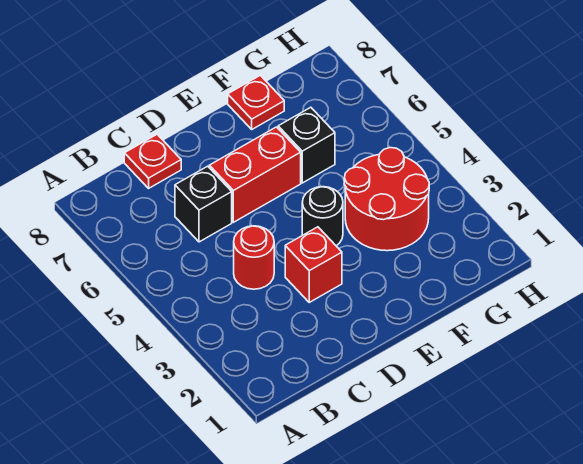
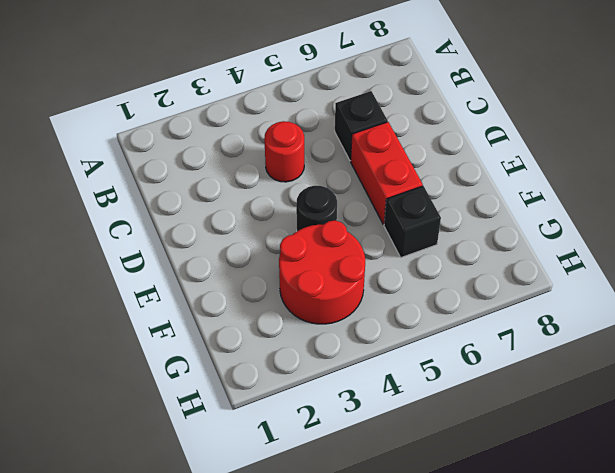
none -> red plate C8 level 1
none -> red brick D3 level 1

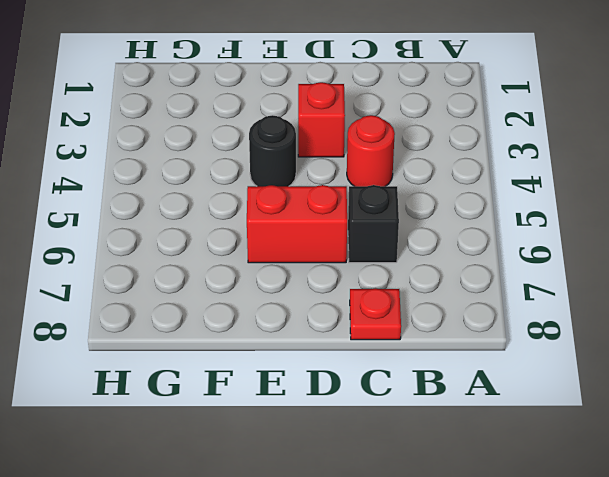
none -> red round brick F3:G4 level 1
none -> black brick F6 level 1

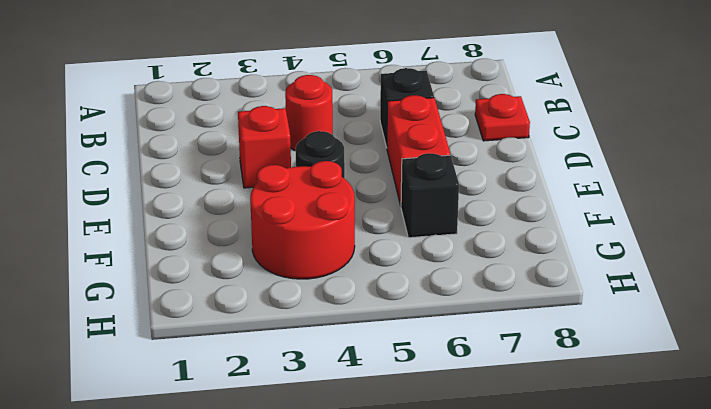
none -> red plate F8 level 1

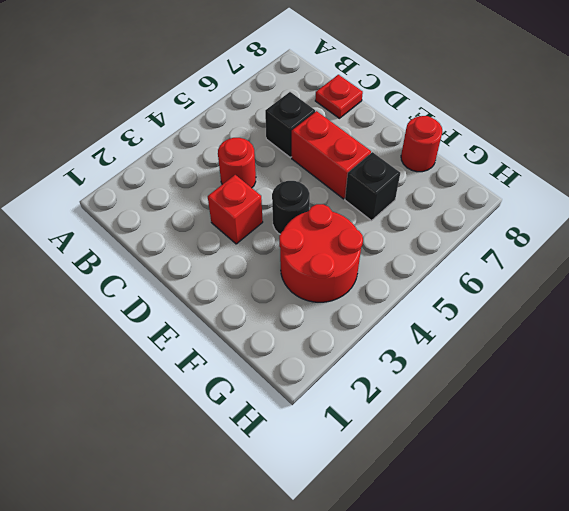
red round brick F8 level 1 -> red plate F8 level 1

